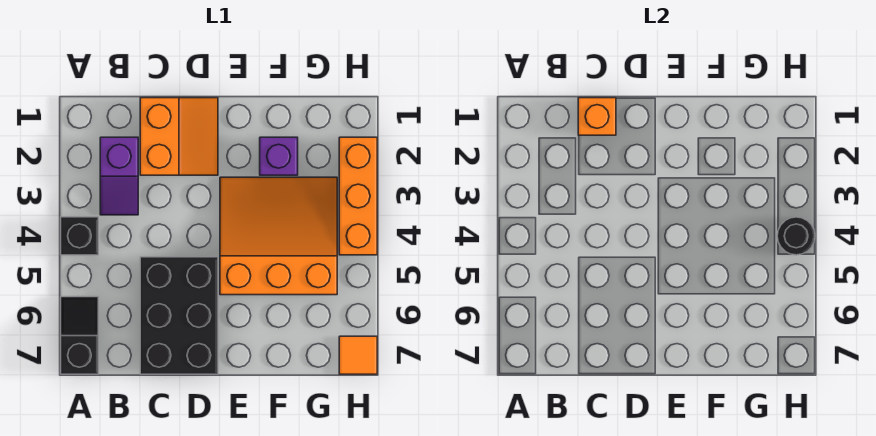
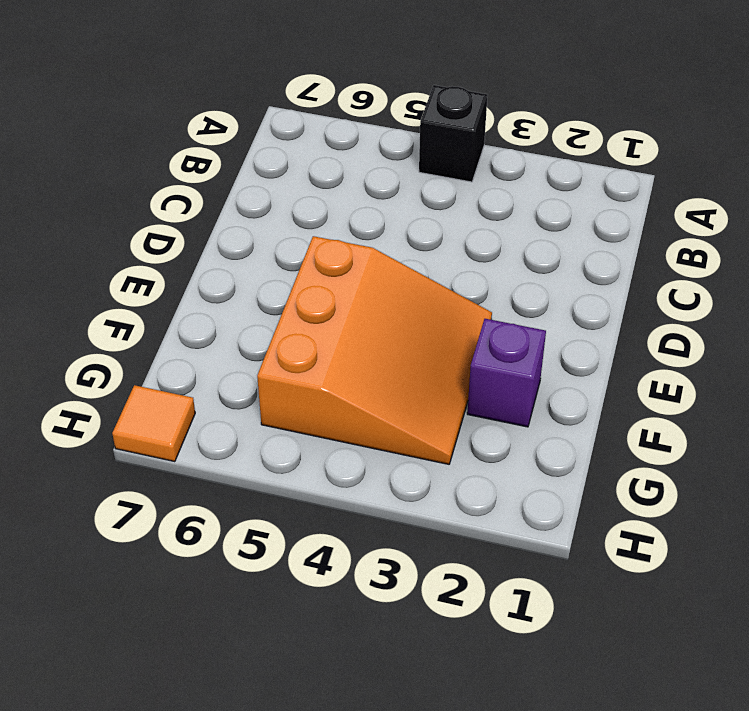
none -> black slope A6:A7 level 1 top 7
none -> purple slope B2:B3 level 1 top 2

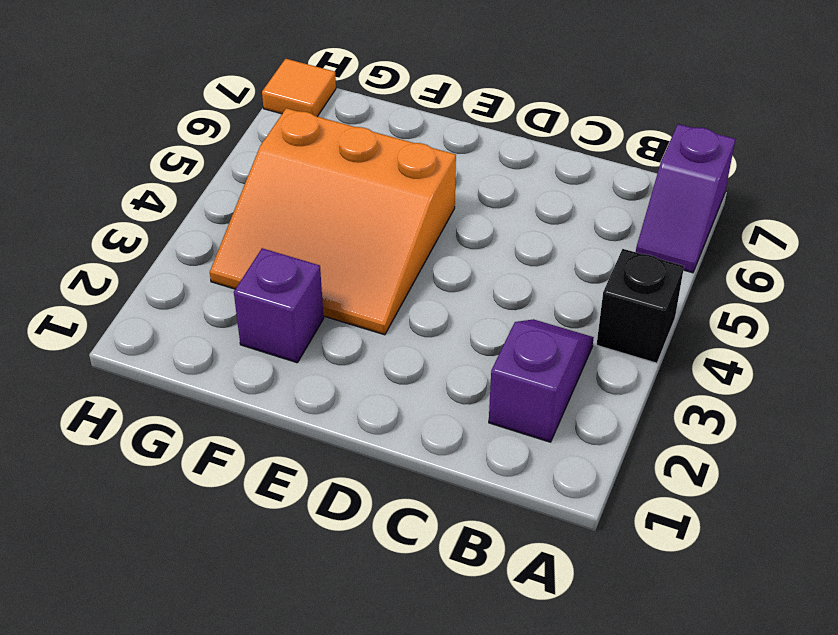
purple slope A6:A7 level 1 top 7 -> black slope A6:A7 level 1 top 7
none -> orange slope C1:D2 level 1 top C
none -> black brick C5:D7 level 1

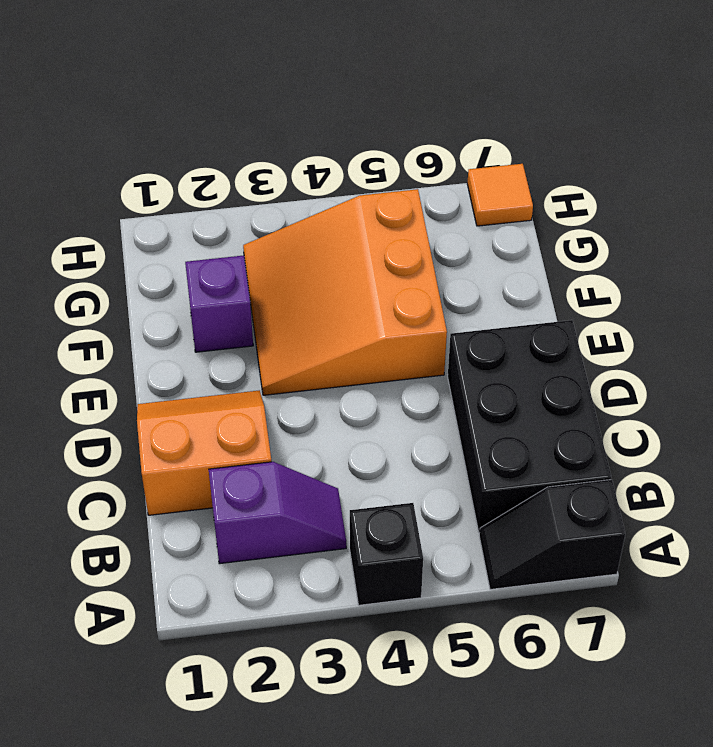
black brick B6:D7 level 1 -> black brick C5:D7 level 1
none -> orange brick H2:H4 level 1
none -> orange brick C1 level 2

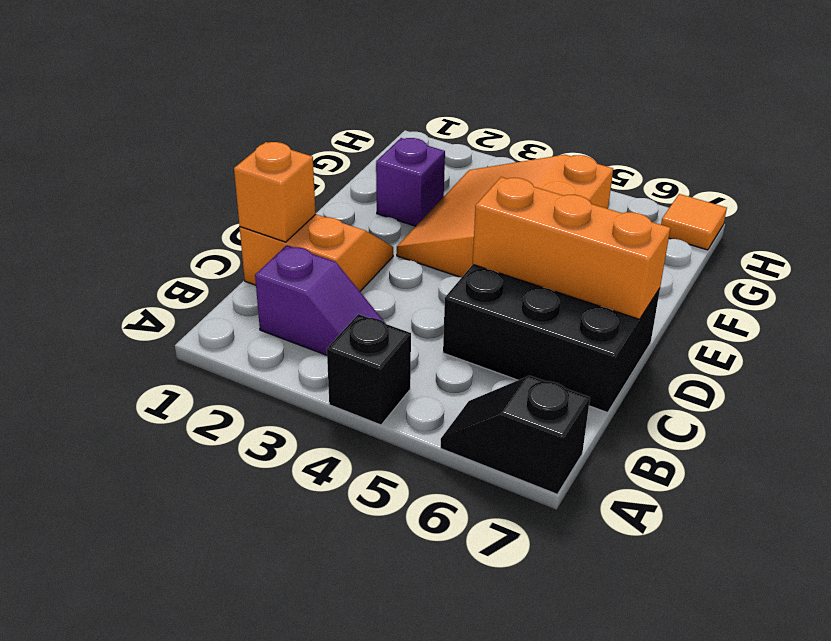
orange brick D5:D7 level 2 -> orange brick H2:H4 level 1
none -> black round brick H4 level 2

